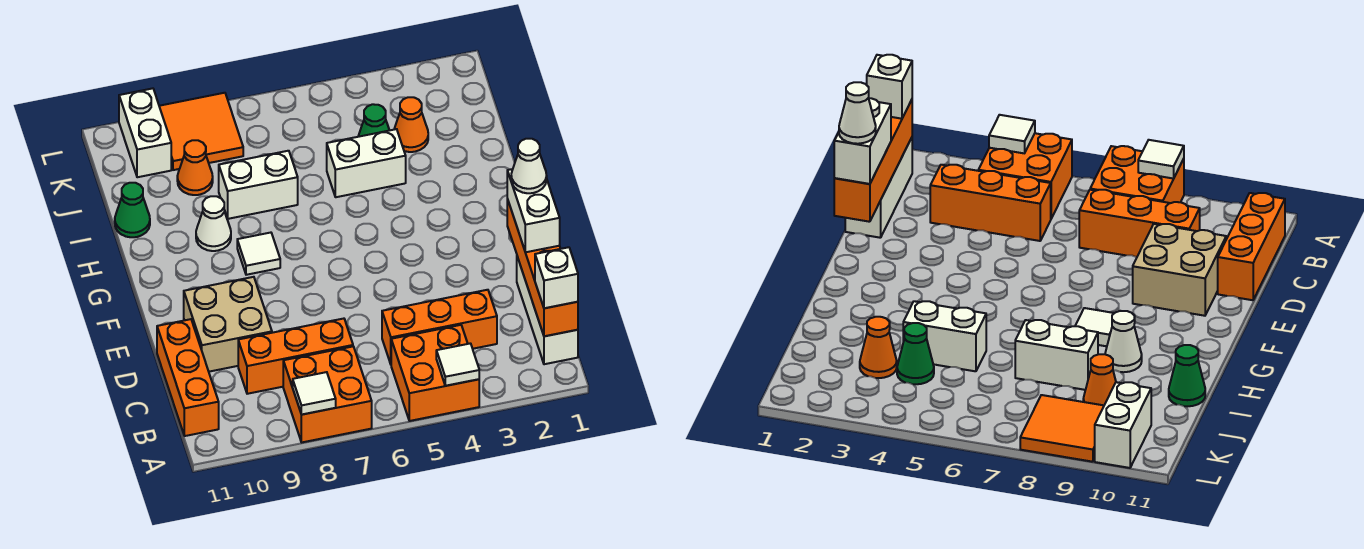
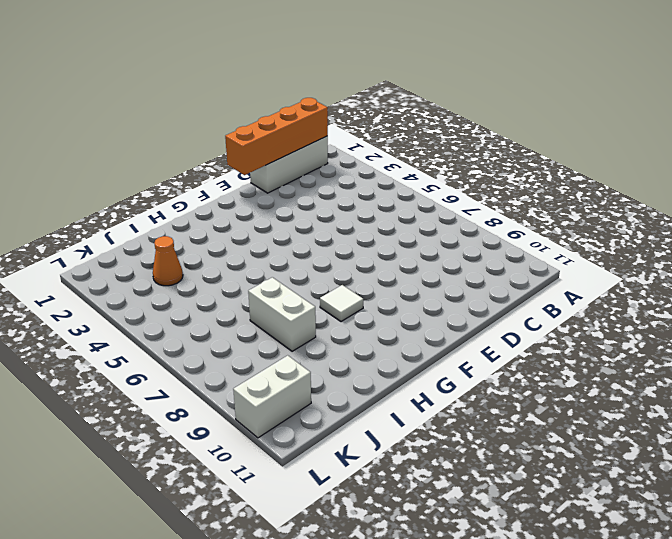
none -> orange brick A4:B5 level 1
none -> orange brick A7:B8 level 1
none -> orange brick B11:D11 level 1

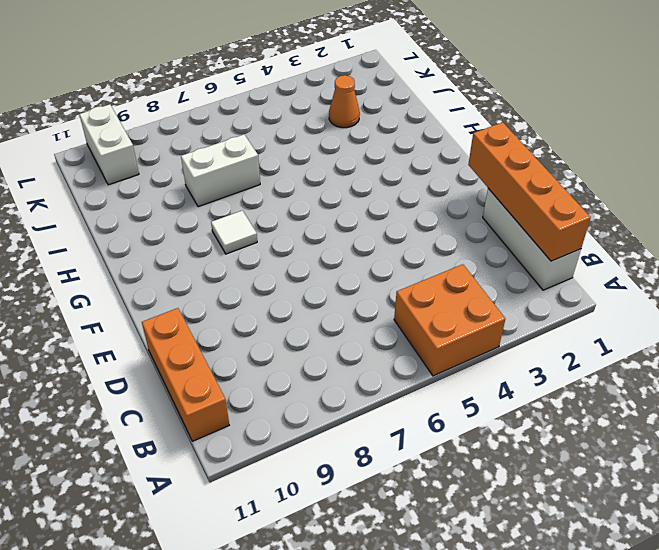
none -> orange brick A7:B8 level 1
none -> orange brick C3:C5 level 1
none -> orange brick C7:C9 level 1

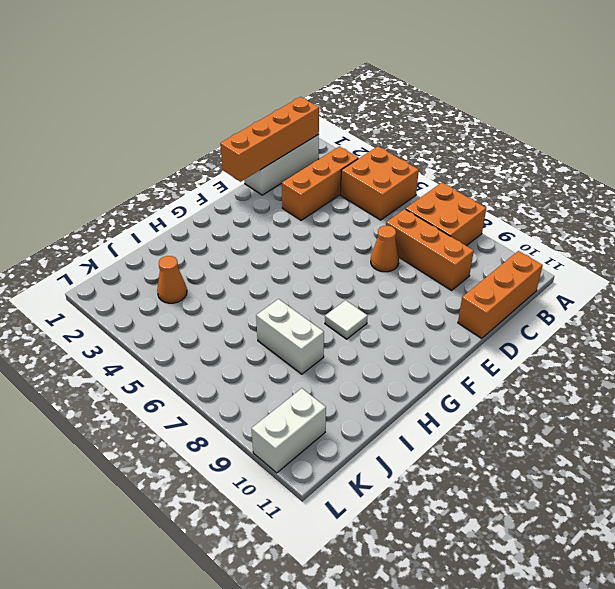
orange brick B3:D3 level 1 -> orange brick C3:C5 level 1
orange cone D7 level 1 -> orange cone J9 level 1
none -> tan brick D9:E10 level 1
none -> white cone H9 level 1
none -> white brick I4:I5 level 1

